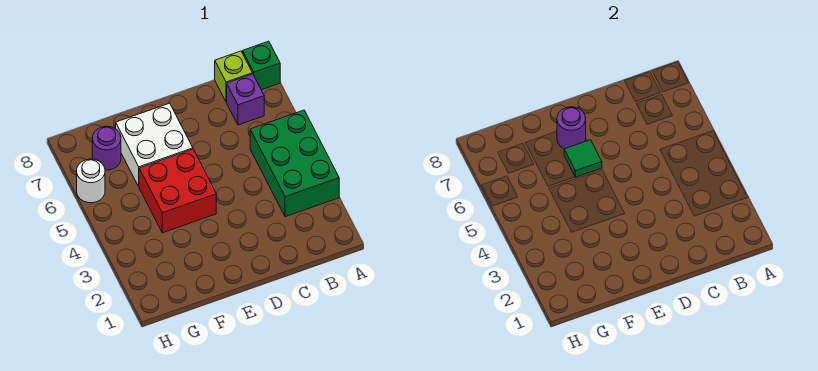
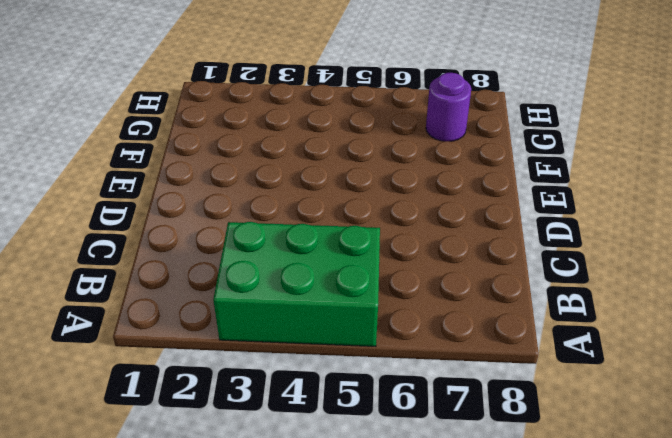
none -> green brick A8 level 1
none -> purple brick B7 level 1

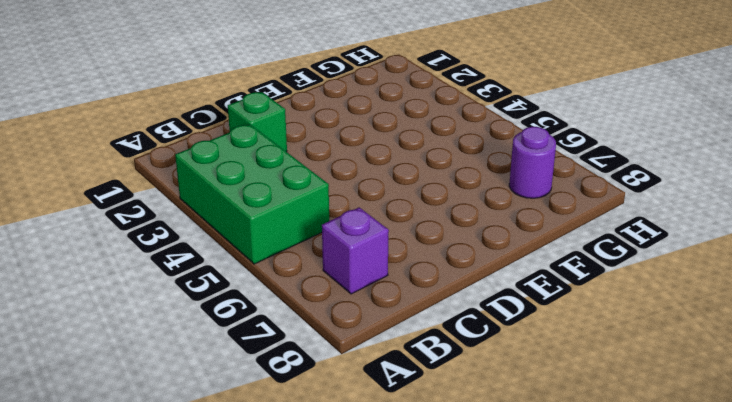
green brick C2 level 1 -> green brick A8 level 1
none -> lime brick B8 level 1
none -> red brick E4:F5 level 1

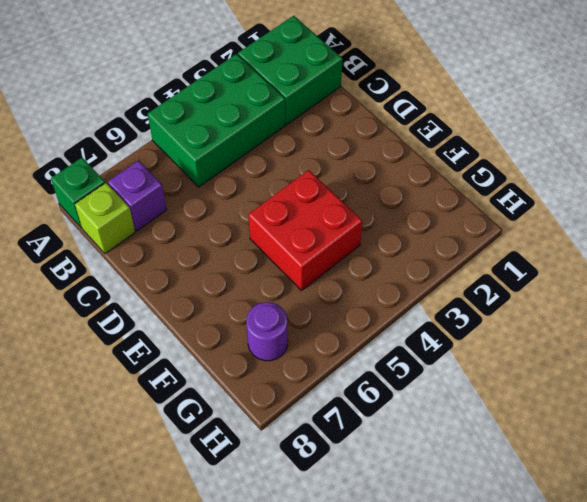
green brick A1:B2 level 1 -> none
none -> white brick E6:F7 level 1
none -> white round brick H6 level 1

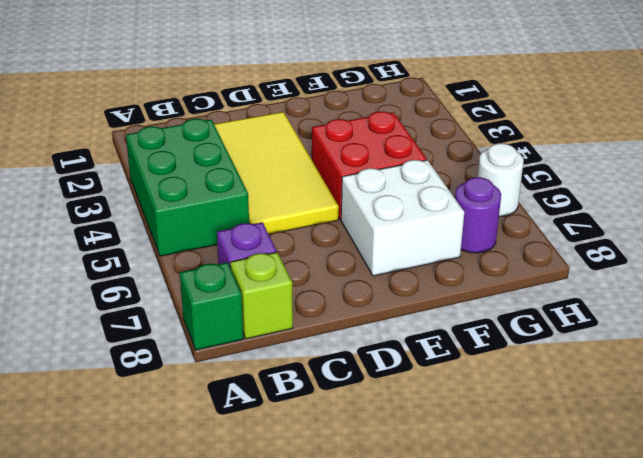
yellow tile C2:D5 level 1 -> none
none -> green tile E6 level 2
none -> purple round brick E7 level 2

